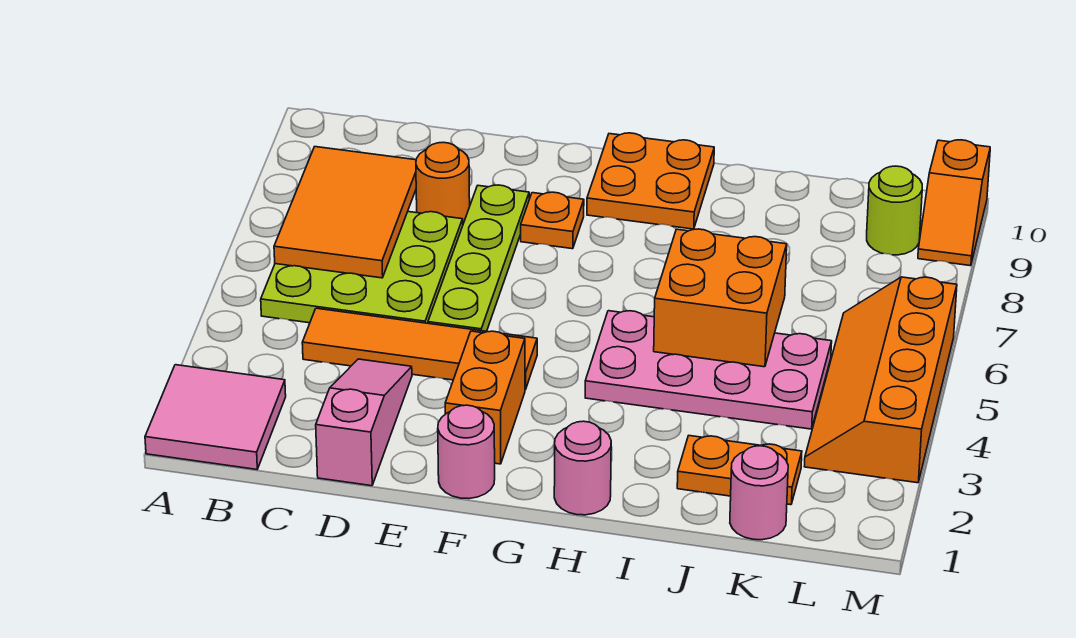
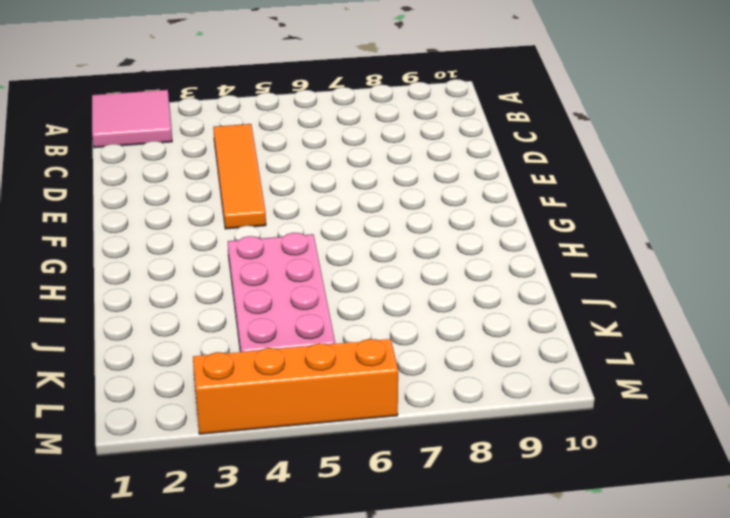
none -> lime plate B5:D7 level 1
none -> pink slope D1:D3 level 1 top 1
none -> orange round brick D8 level 1

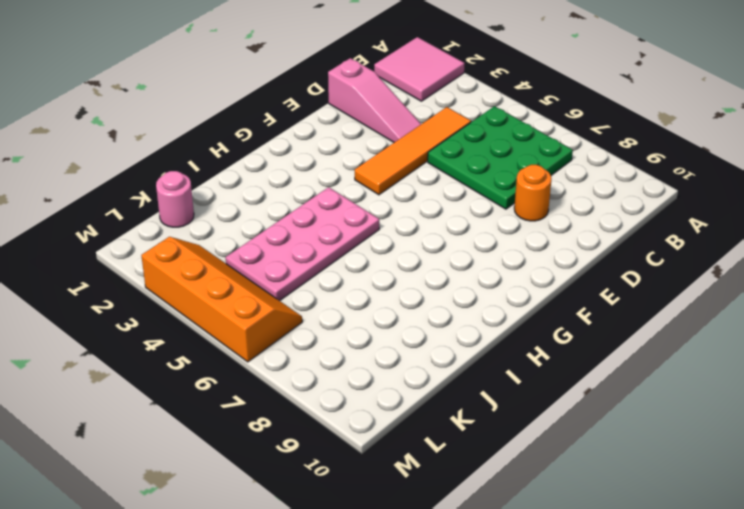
green plate B5:D7 level 1 -> lime plate B5:D7 level 1
none -> lime plate E5:E8 level 1
none -> pink round brick F1 level 1
none -> orange brick F2:F3 level 1

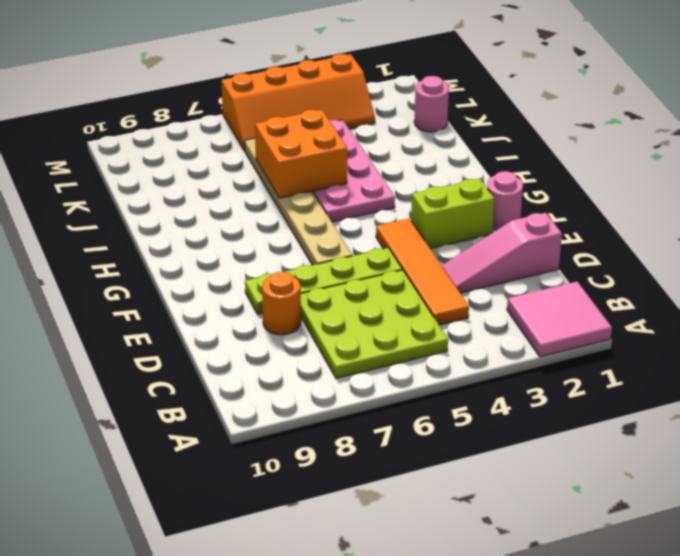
lime brick F2:F3 level 1 -> orange brick F2:F3 level 1
tan plate F6:K6 level 1 -> none
none -> orange plate F8 level 1
none -> orange plate G9:H10 level 1
none -> pink round brick H1 level 1

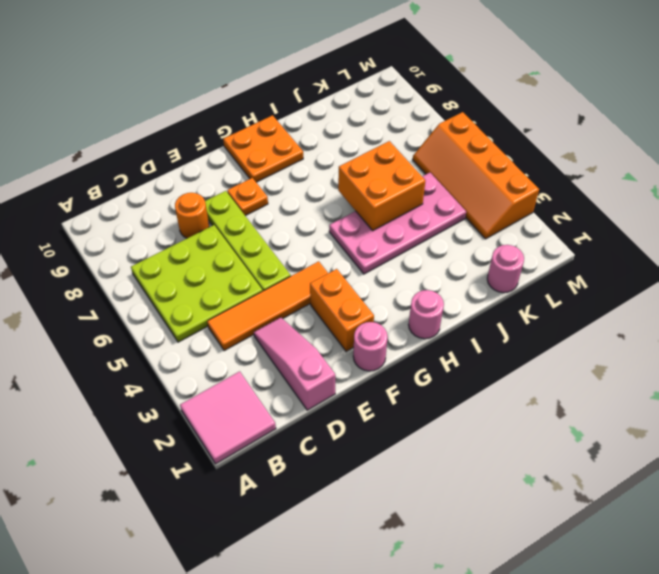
none -> orange plate J2:K2 level 1
none -> lime round brick L9 level 1
none -> orange slope M9:M10 level 1 top 10

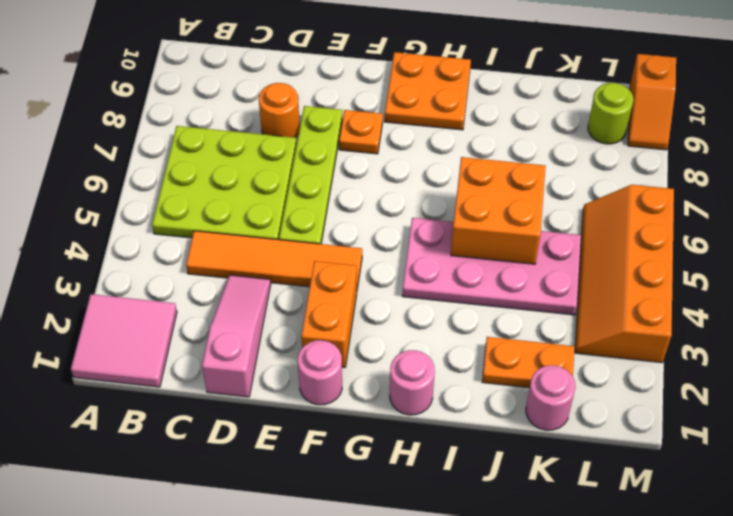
none -> orange tile B6:C8 level 2

